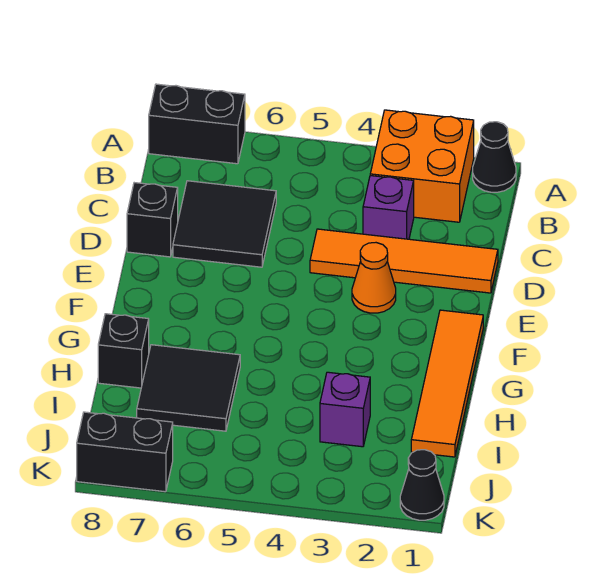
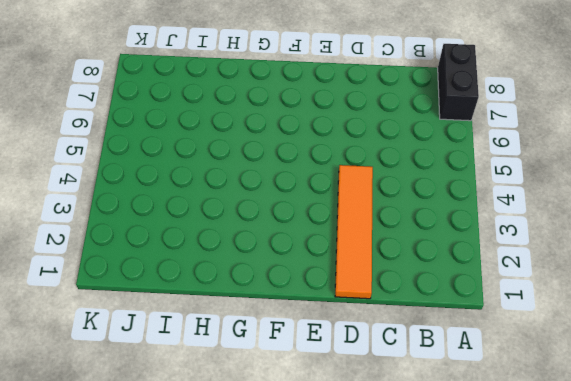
none -> black cone A1 level 1
none -> orange brick A2:B3 level 1
none -> purple brick C3 level 1

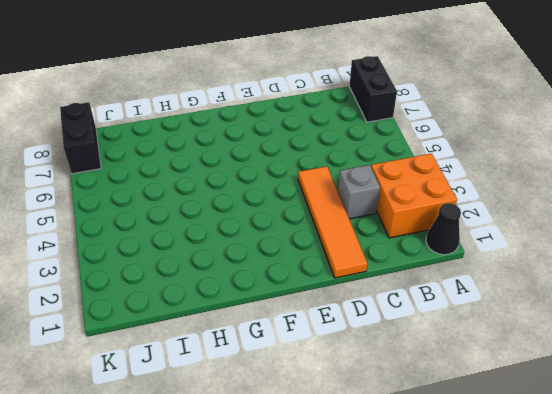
grey brick C3 level 1 -> purple brick C3 level 1
none -> black tile C6:D7 level 1
none -> black brick D8 level 1
none -> orange cone E3 level 1

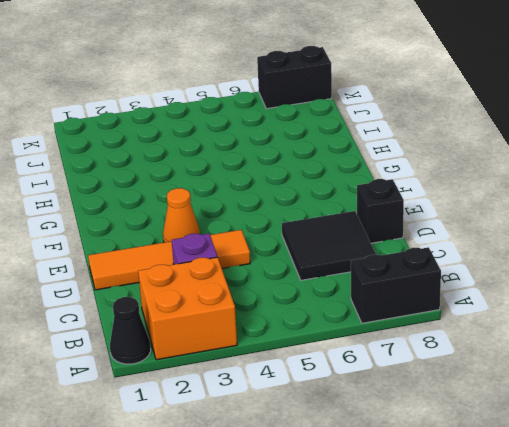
none -> orange tile F1:I1 level 1
none -> black tile H6:I7 level 1
none -> black brick H8 level 1

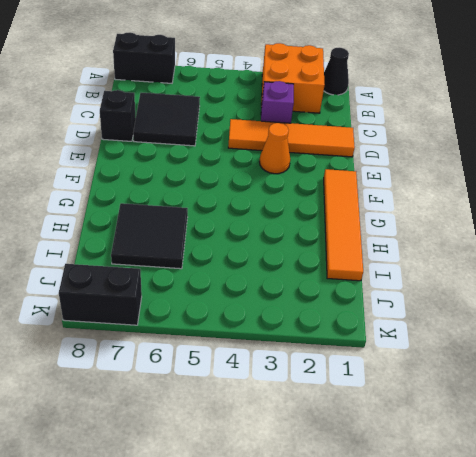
none -> black brick H8 level 1
none -> purple brick I3 level 1
none -> black cone K1 level 1

